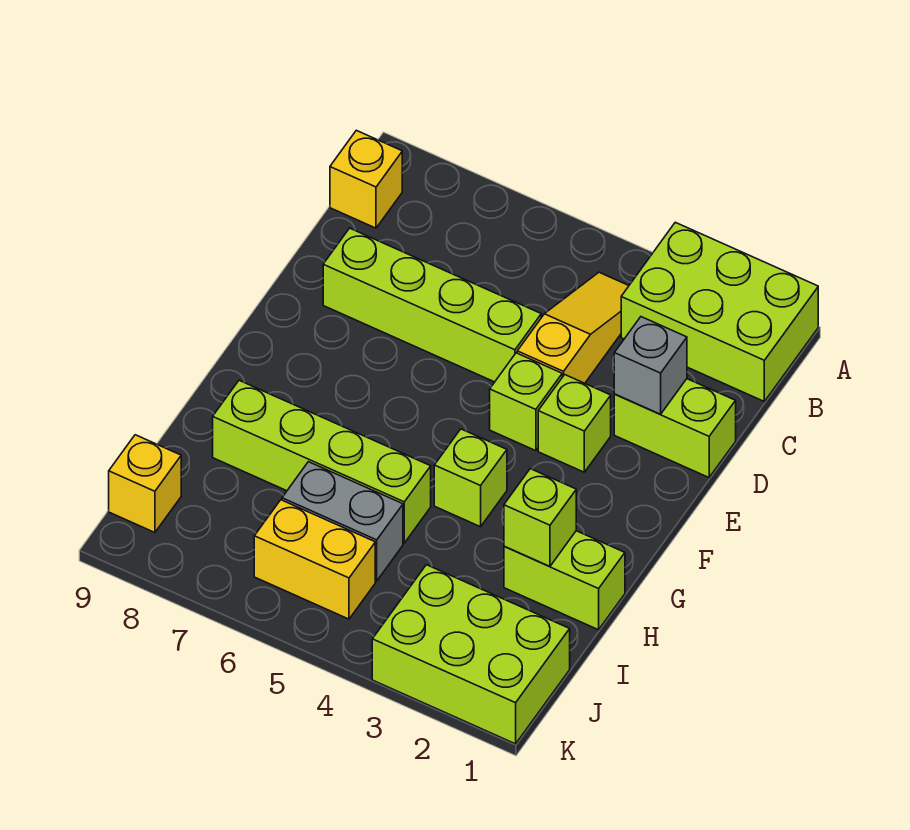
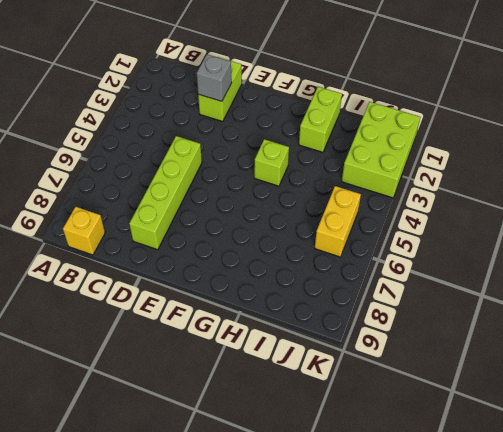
none -> lime brick A1:B3 level 1
none -> yellow slope B4:D4 level 1 top D
none -> lime brick E3 level 1

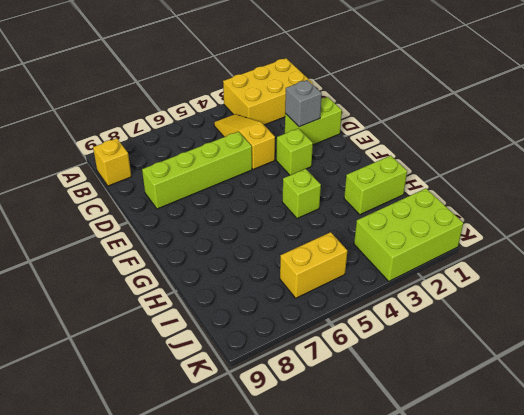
yellow brick A1:B3 level 1 -> lime brick A1:B3 level 1
none -> lime brick E4 level 1
none -> lime brick H5:H8 level 1
none -> grey brick I5:I6 level 1

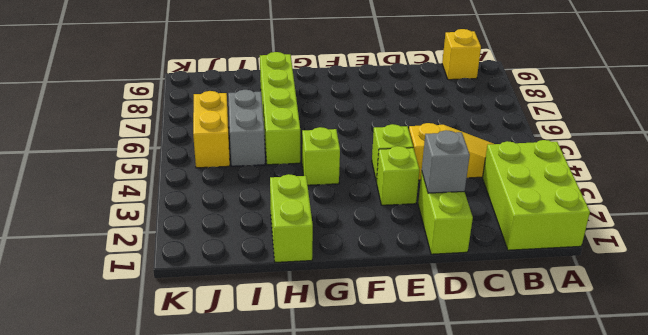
none -> lime brick D5:D8 level 1
none -> lime brick J1:K3 level 1
none -> yellow brick J9 level 1

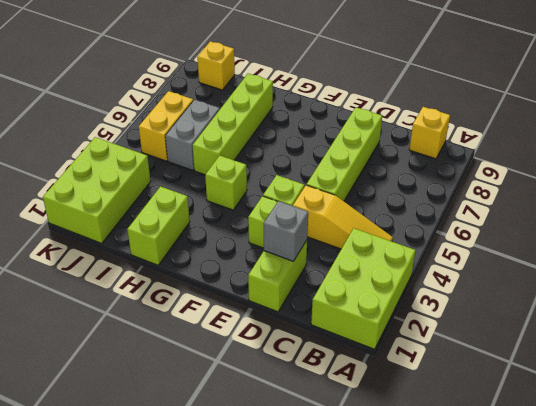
none -> lime brick H2 level 2

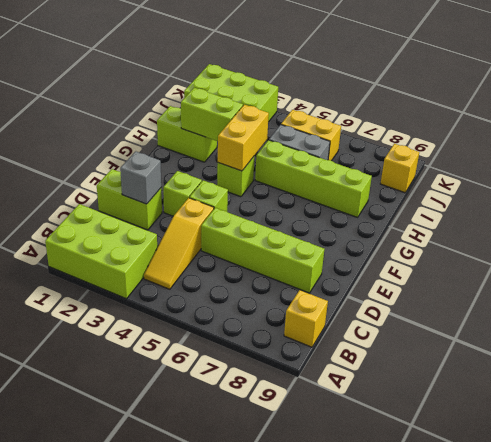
yellow brick G4:H4 level 2 -> none
lime brick H2:H3 level 2 -> lime brick H2 level 2

